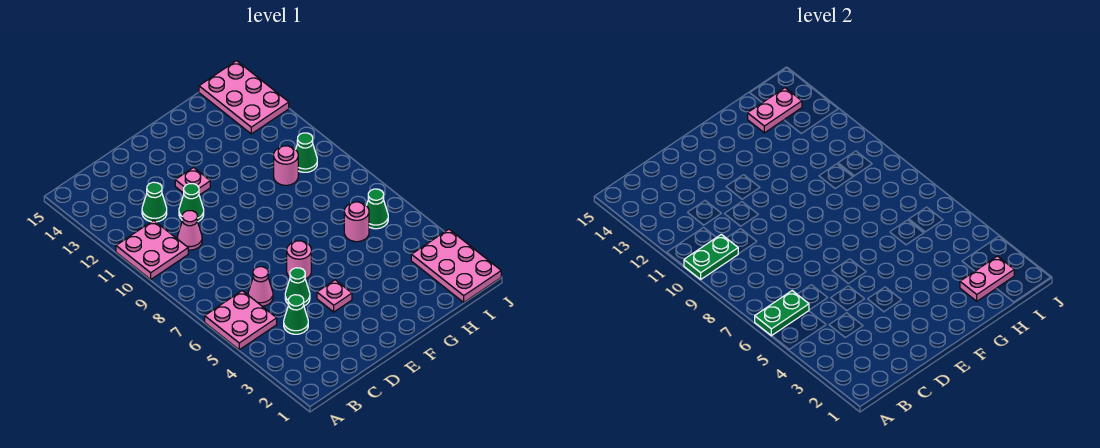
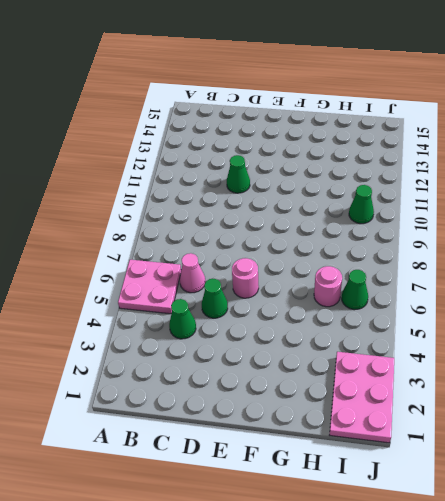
none -> pink plate A10:B11 level 1
none -> pink cone C10 level 1
none -> green cone C12 level 1

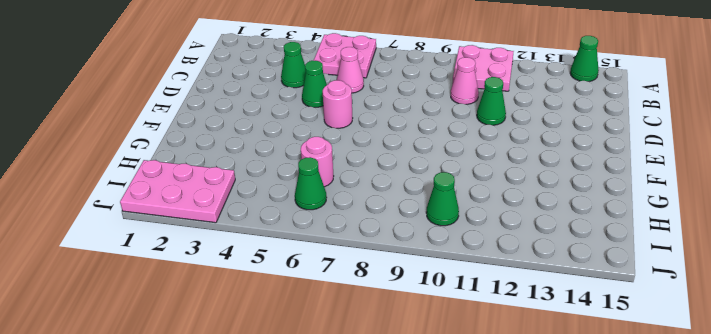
green cone A14 level 1 -> green cone C12 level 1
none -> pink plate E4 level 1
none -> pink plate E12 level 1
none -> pink round brick H10 level 1

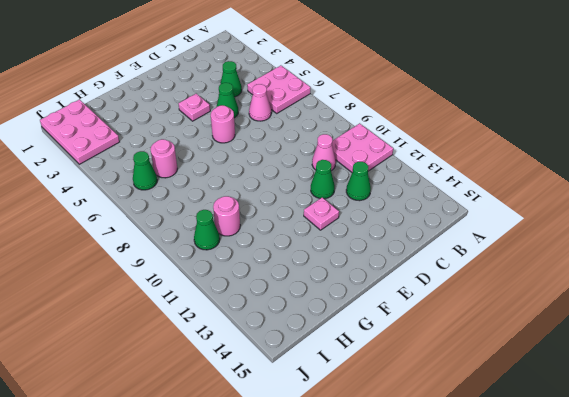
none -> pink plate I13:J15 level 1
none -> green plate A6:B6 level 2
none -> green plate A10:B10 level 2

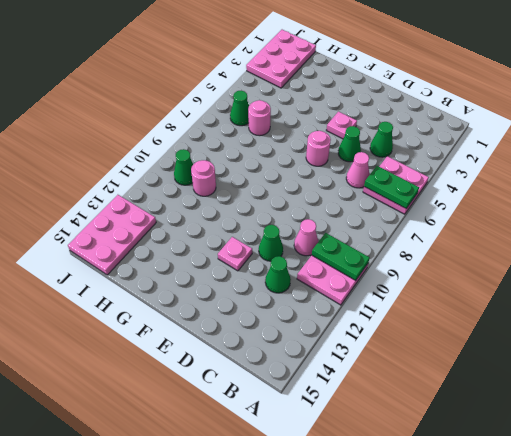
none -> pink plate H2:I2 level 2
none -> pink plate H14:I14 level 2

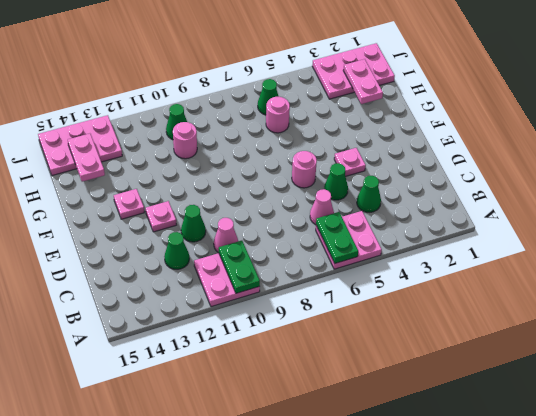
pink plate F13 level 1 -> none

